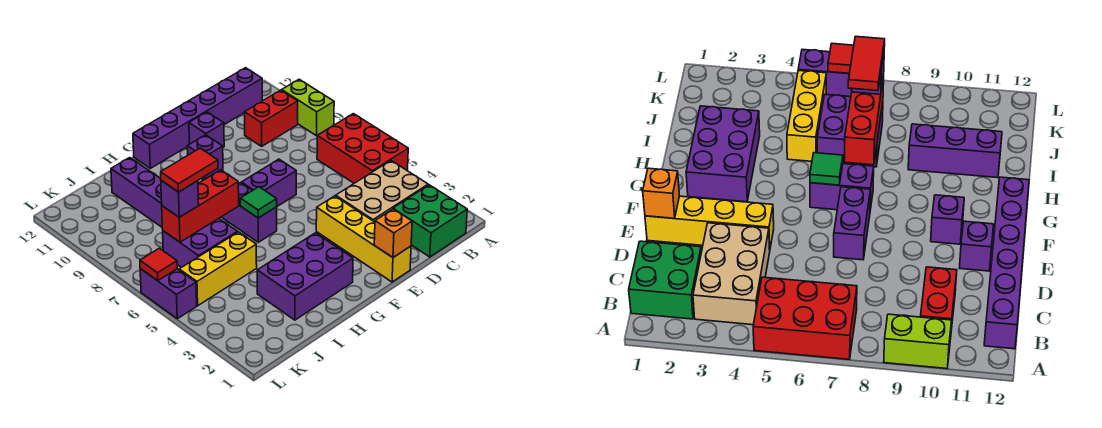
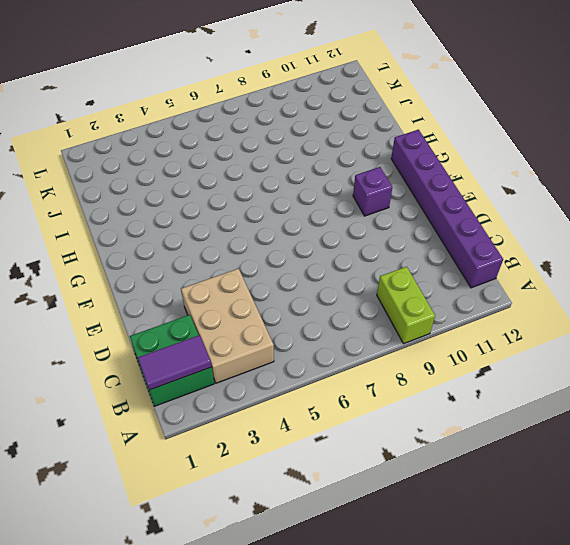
lime brick A9:B9 level 1 -> lime brick A9:A10 level 1
purple tile B1:B2 level 2 -> none
none -> red brick A5:B7 level 1
none -> red brick B10:C10 level 1
none -> yellow brick E1:E4 level 1

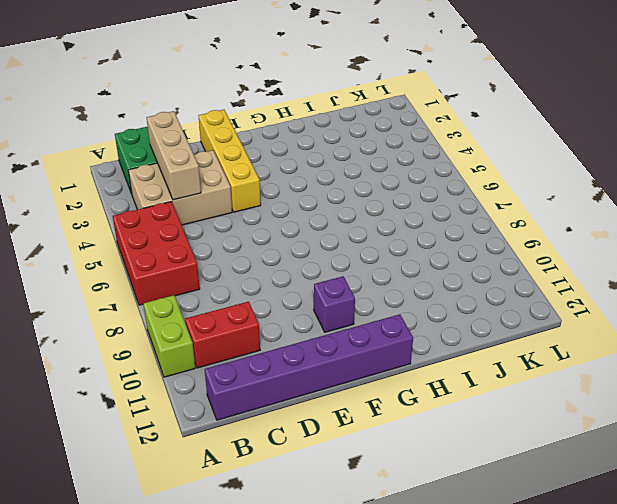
tan brick C2:C4 level 2 -> none
none -> purple brick E7:F7 level 1
none -> purple brick E11 level 1
none -> purple brick G2:I3 level 1

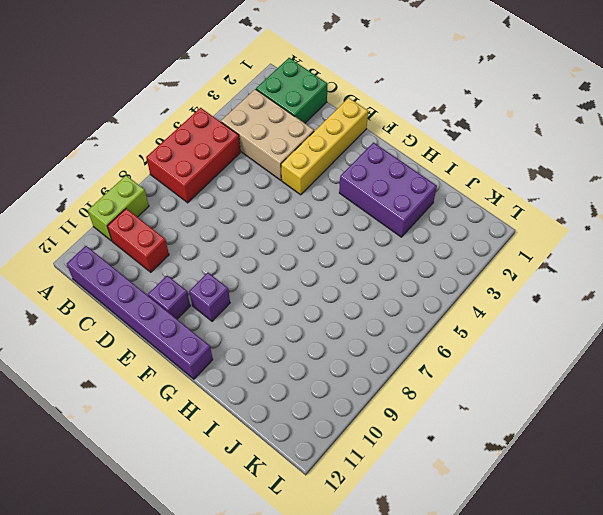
none -> purple brick E7:F7 level 1
none -> purple brick G6:G7 level 1
none -> yellow brick I5:K5 level 1

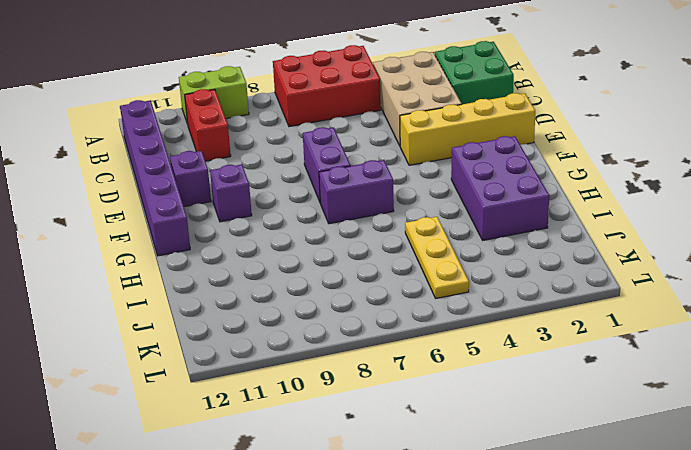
yellow plate I5:K5 level 1 -> yellow brick I5:K5 level 1
none -> purple brick I6:J7 level 1
none -> purple brick I9:I11 level 1
none -> purple brick L5:L6 level 1

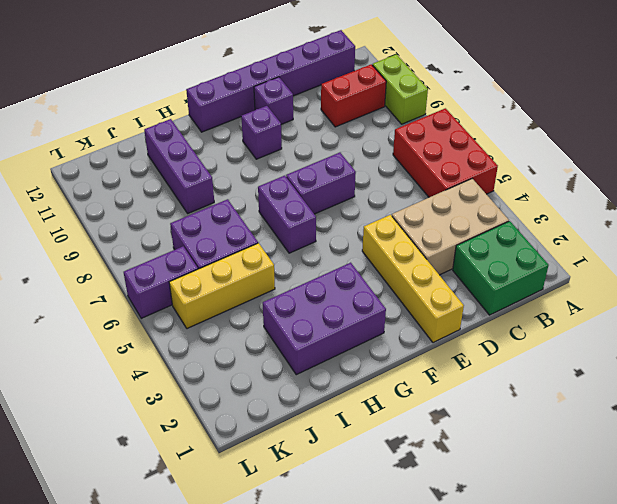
purple brick K6:L6 level 1 -> purple brick L5:L6 level 1
none -> orange brick E1 level 2
none -> green tile G6 level 2
none -> red brick H7:J7 level 2

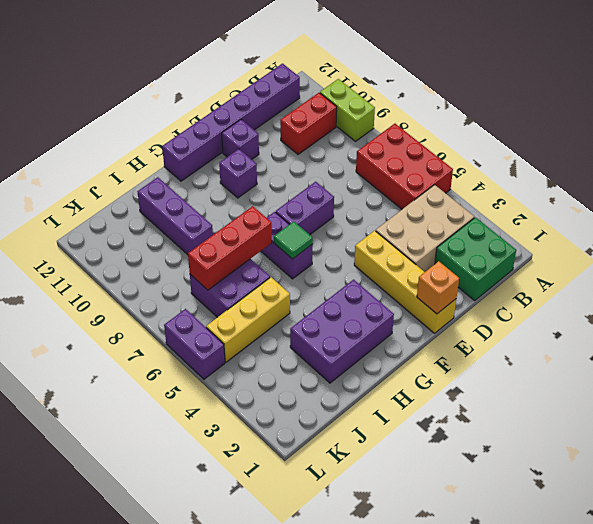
none -> red tile L6 level 2
none -> purple brick J7 level 3
none -> red tile I7:J7 level 4

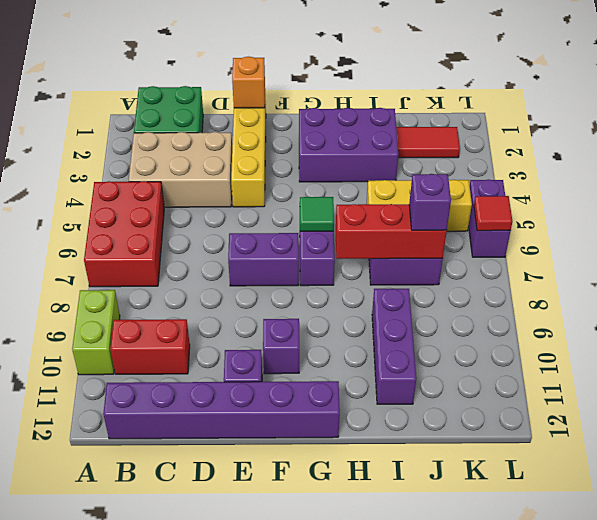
red tile J2:K2 level 1 -> red tile I7:J7 level 4

